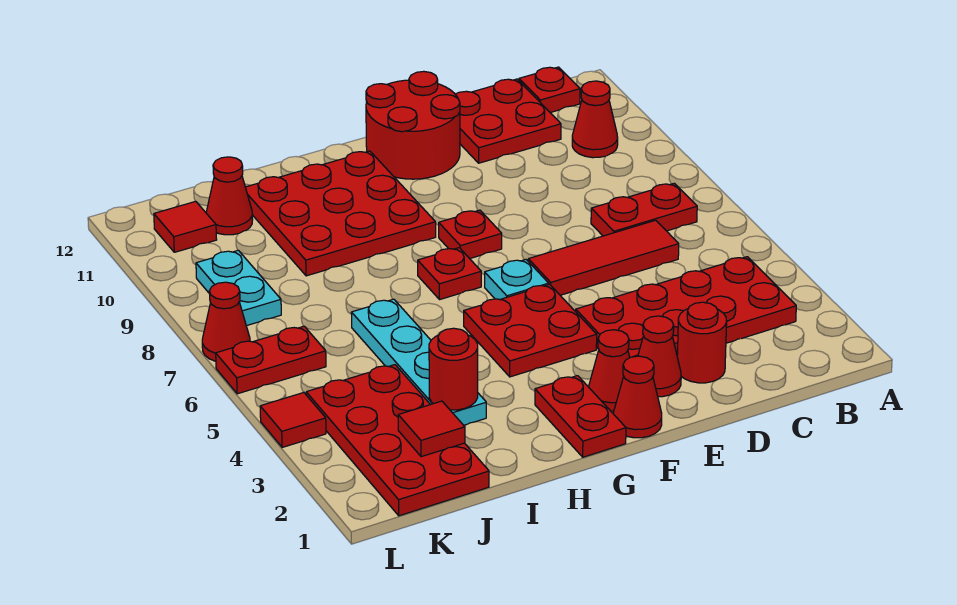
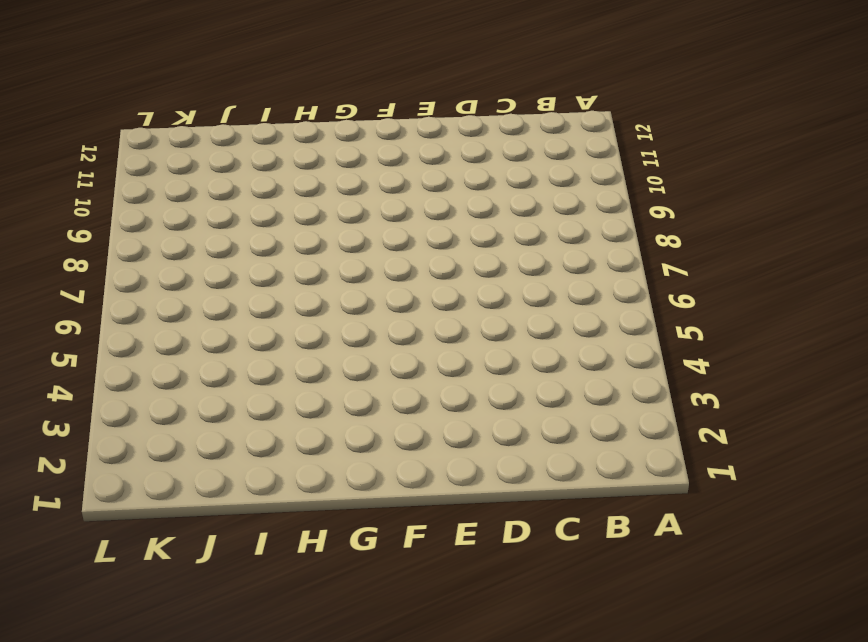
none -> red plate B3:E4 level 1
none -> red plate B7:C7 level 1
none -> red cone B10 level 1

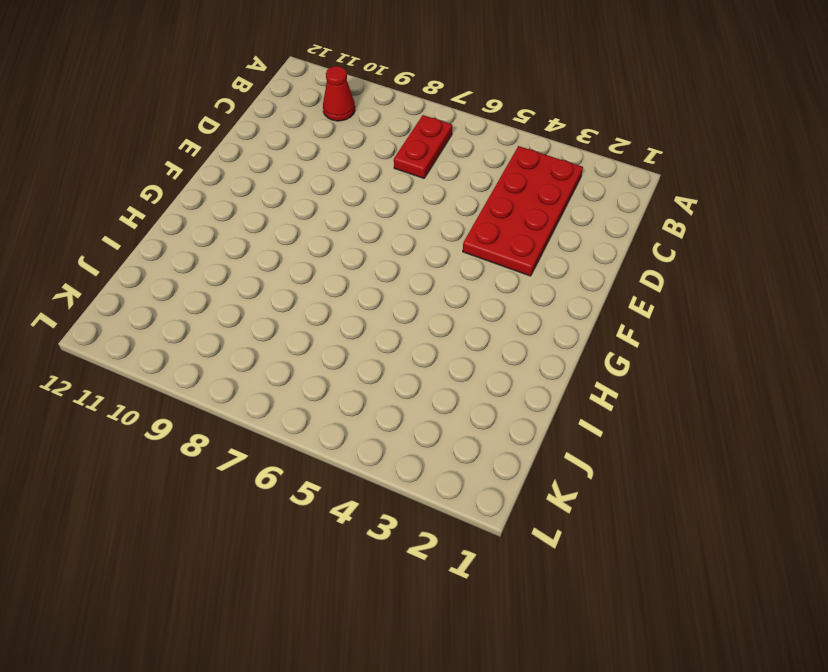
none -> red plate B12 level 1
none -> red tile C6:E6 level 1
none -> red plate C11:D12 level 1

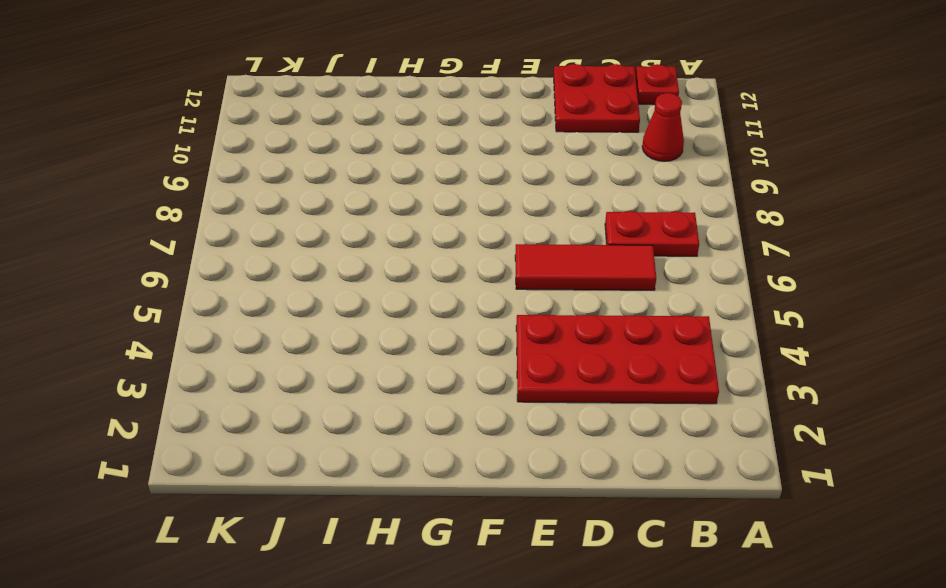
none -> red round brick D2 level 1
none -> red cone E2 level 1
none -> red round brick E11:F12 level 1

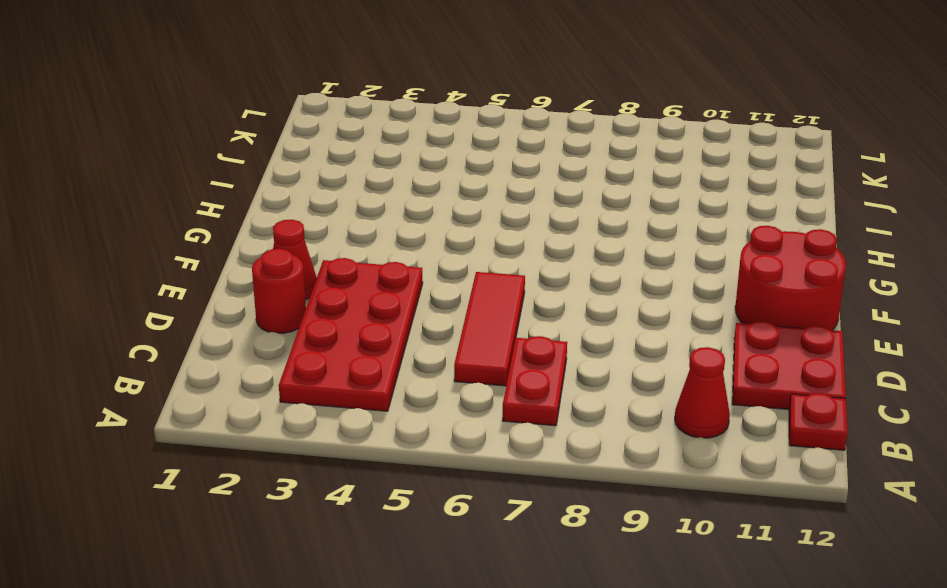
none -> red cone F1 level 1
none -> red cone F2 level 1
none -> red plate F4:G5 level 1

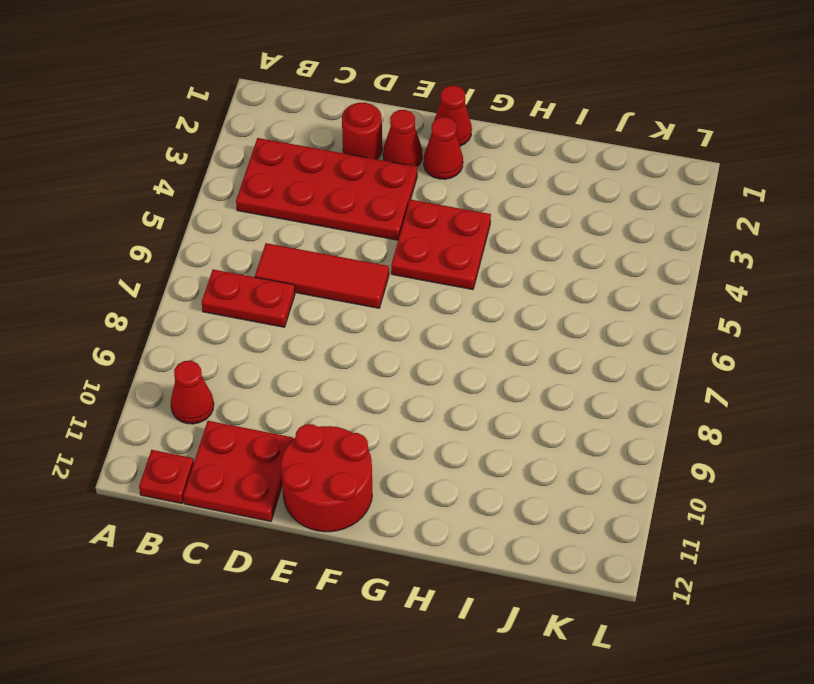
none -> cyan plate F6 level 1
none -> red plate F8 level 1
none -> red plate G1:G2 level 1

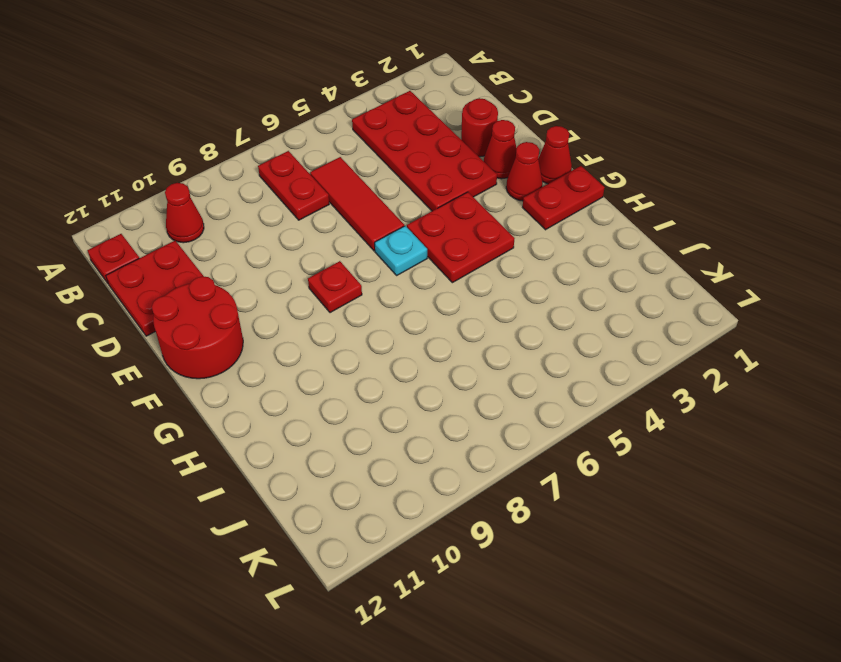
none -> red plate G7 level 1
none -> red plate G9:I11 level 1
none -> cyan plate I3:I6 level 1

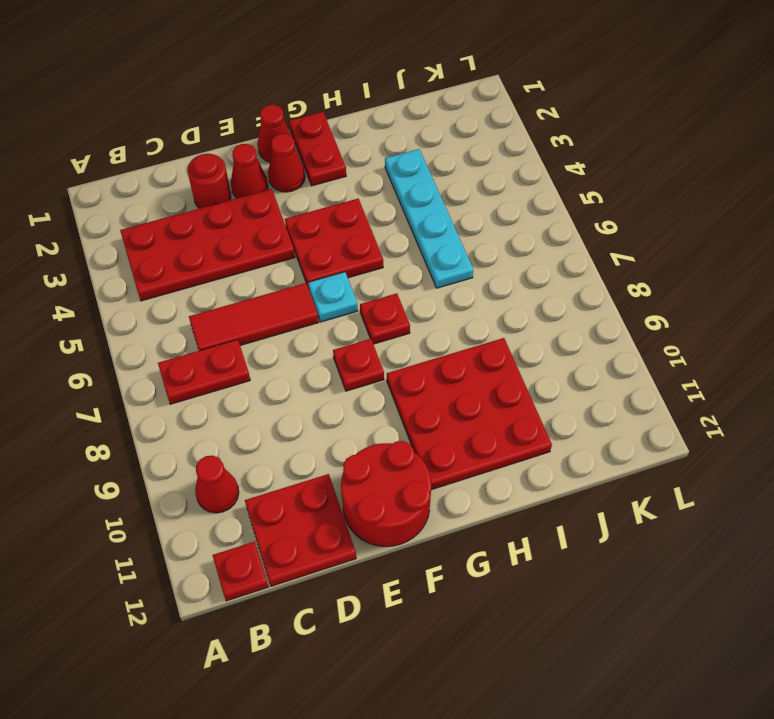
none -> red plate J1:K4 level 1
none -> red cone J11 level 1
none -> red plate K6:L6 level 1

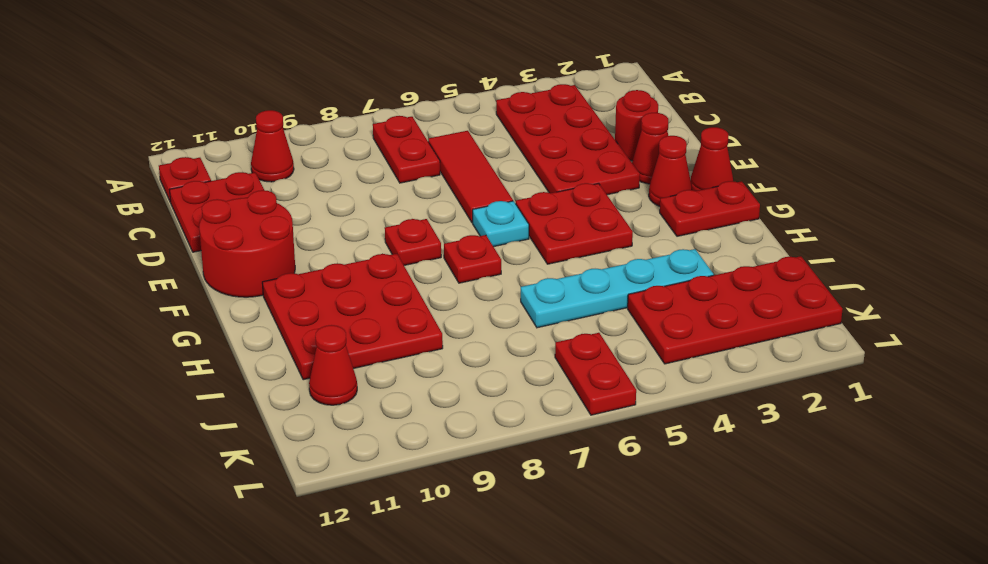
none -> cyan plate K8:K9 level 1
none -> red tile K11 level 1
none -> red tile L4 level 1

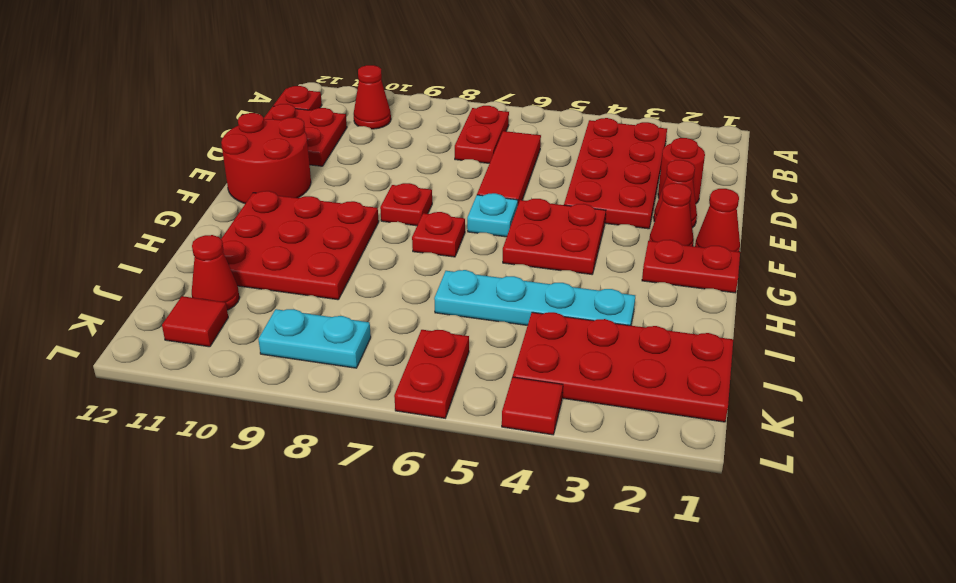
none -> red cone L7 level 1
none -> red round brick I3 level 2
none -> red tile J2 level 2

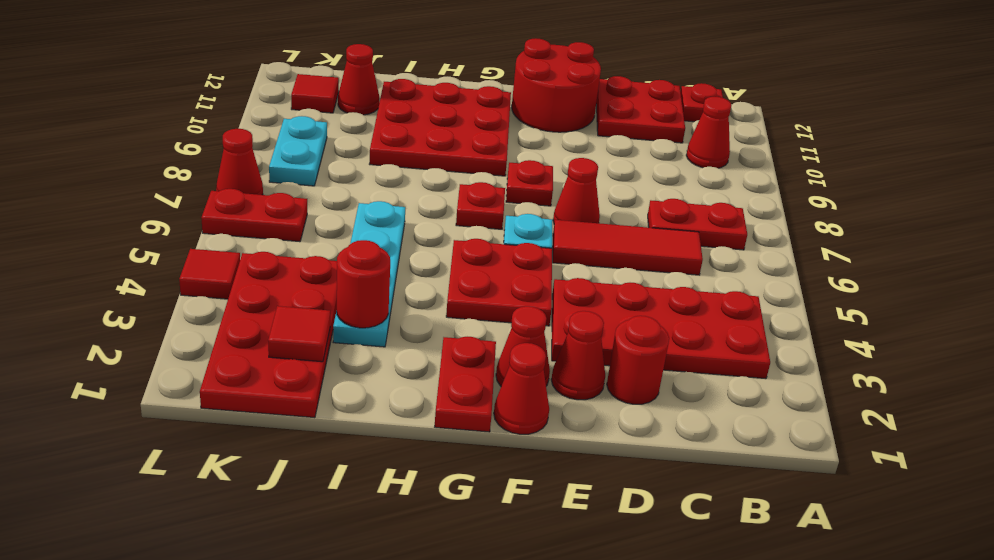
red cone E7 level 1 -> none

